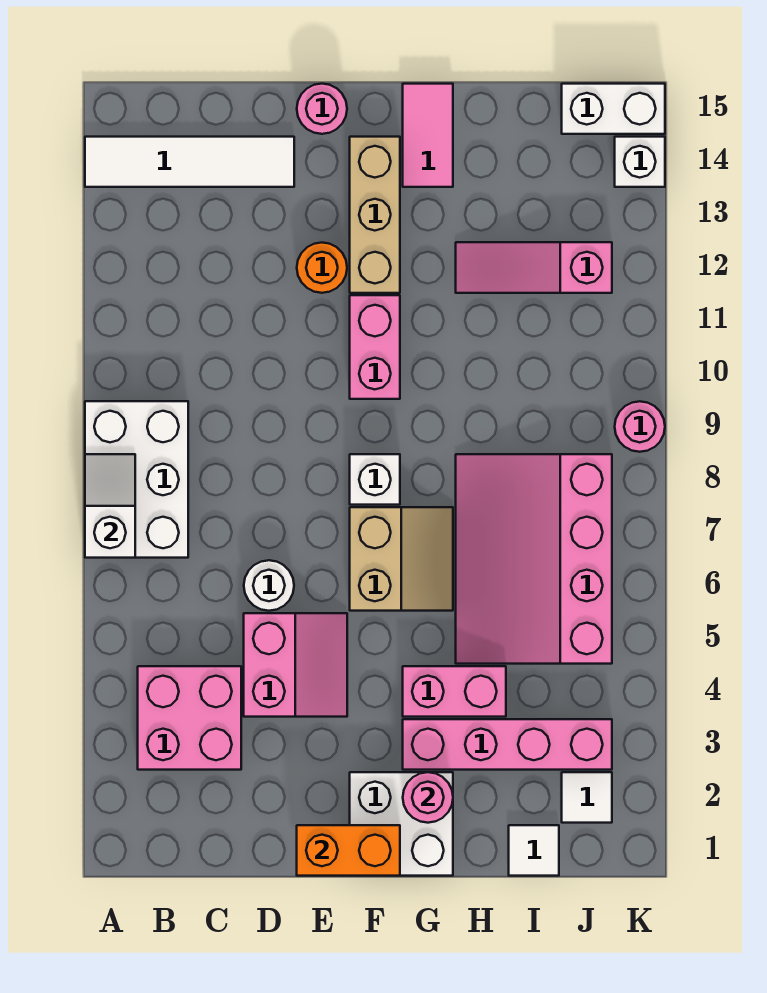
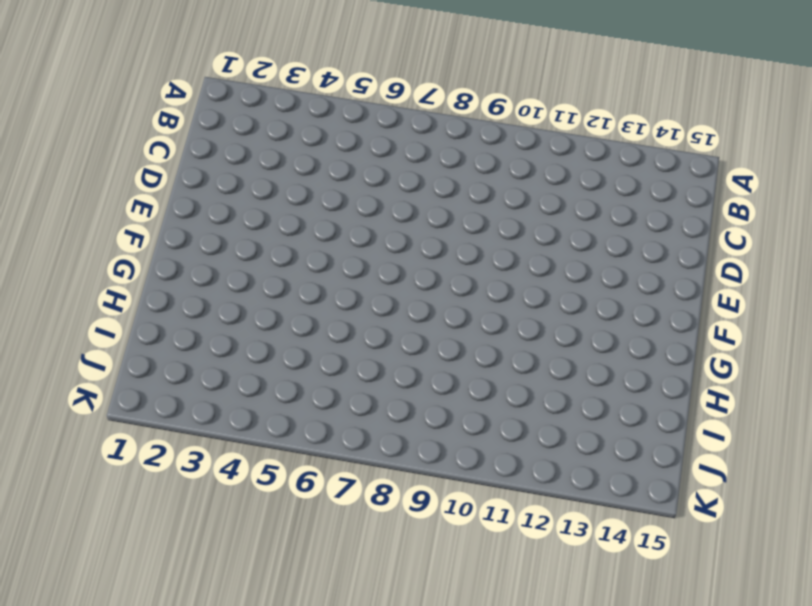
none -> white brick A7:B9 level 1
none -> white tile A14:D14 level 1
none -> pink brick B3:C4 level 1

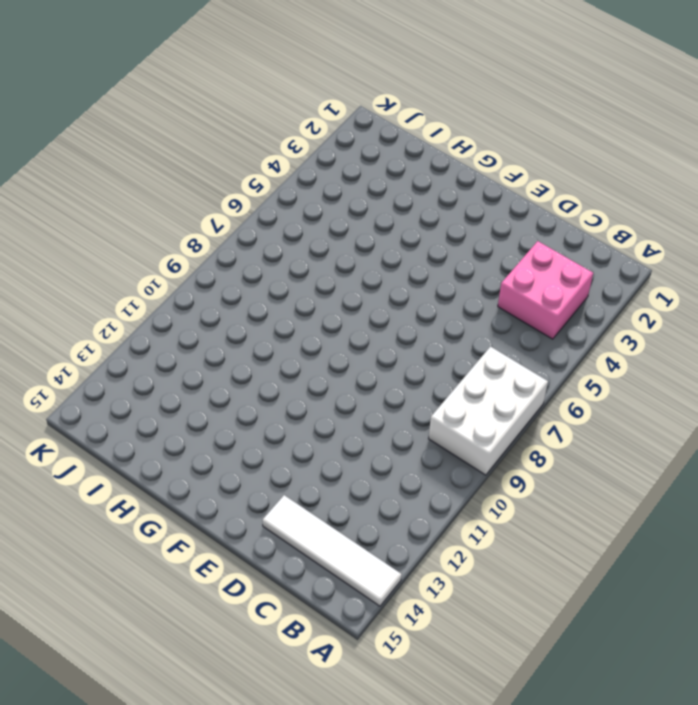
none -> pink slope D4:E5 level 1 top D
none -> white round brick D6 level 1
none -> orange round brick E12 level 1

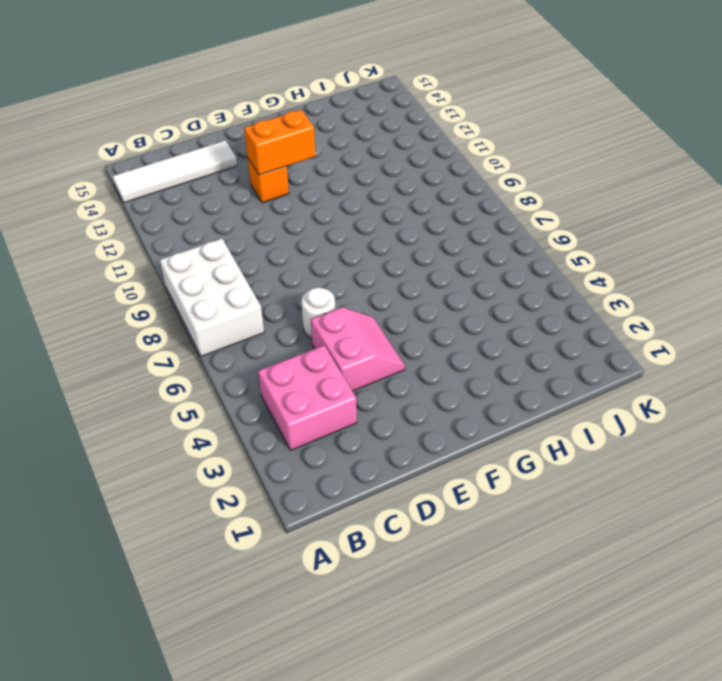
orange brick E12 level 1 -> orange round brick E12 level 1
orange brick E12:F12 level 2 -> orange brick E1:F1 level 2
none -> pink round brick E15 level 1
none -> white brick F1:G2 level 1
none -> tan slope F6:G7 level 1 top F

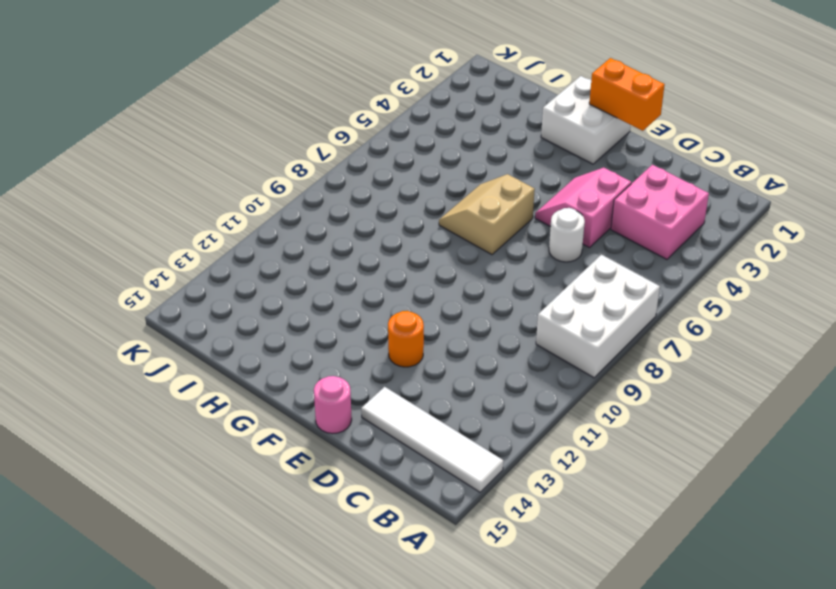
none -> white brick F8 level 1
none -> pink brick F10:F11 level 1
none -> tan brick F12:F14 level 1

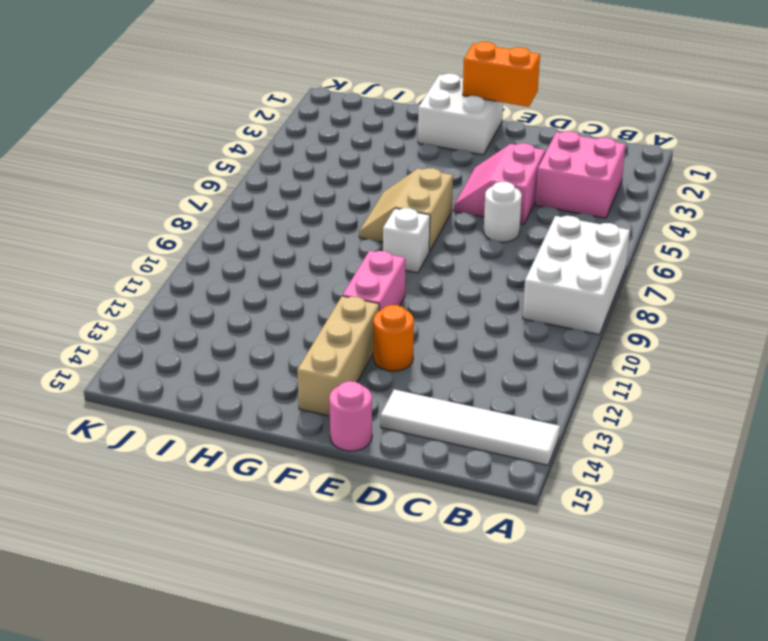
none -> pink brick G3:J3 level 1
none -> pink brick G4:H4 level 1
none -> pink tile G14:G15 level 1

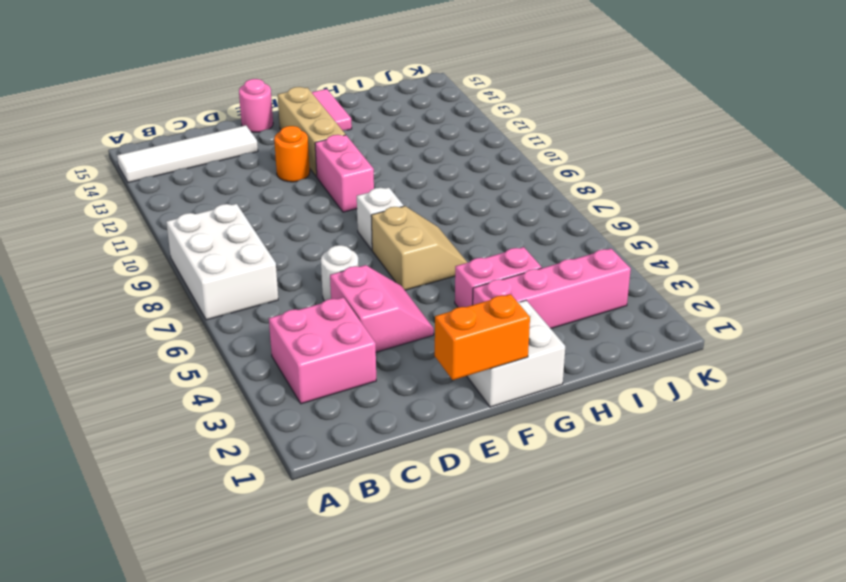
none -> pink slope H5:J8 level 1 top J
none -> pink slope H12:J12 level 1 top J
none -> white tile I1 level 1

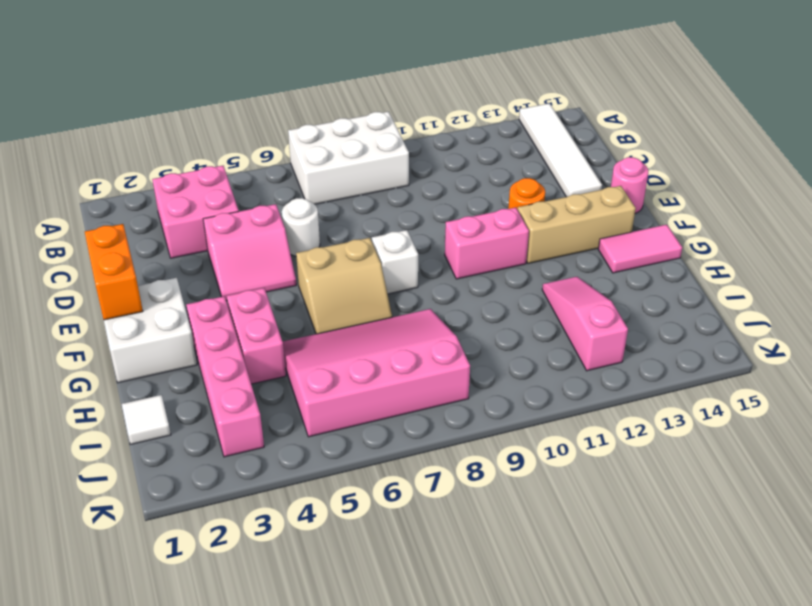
none -> white tile J2 level 1
none -> white brick J15:K15 level 1
none -> pink round brick K9 level 1

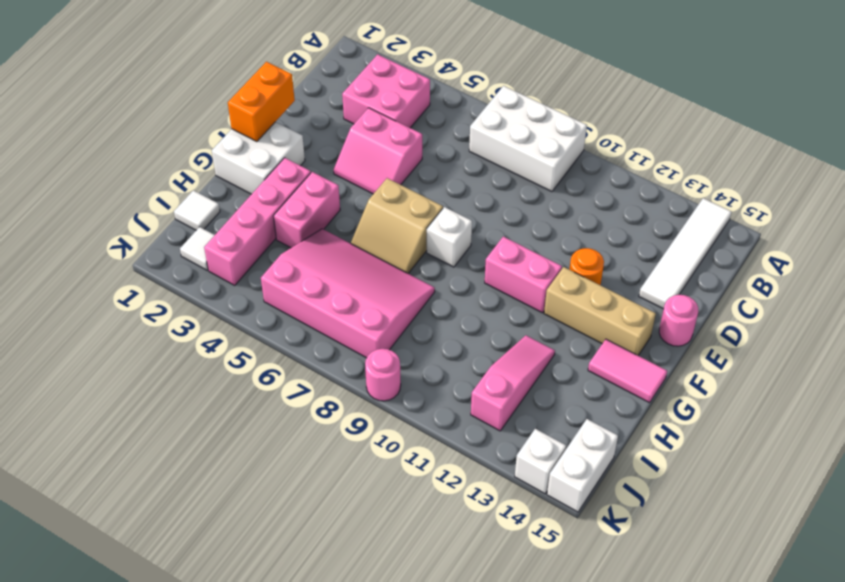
none -> white round brick D6 level 1
none -> white slope A7:A8 level 2 top 7
none -> pink round brick G2 level 2

